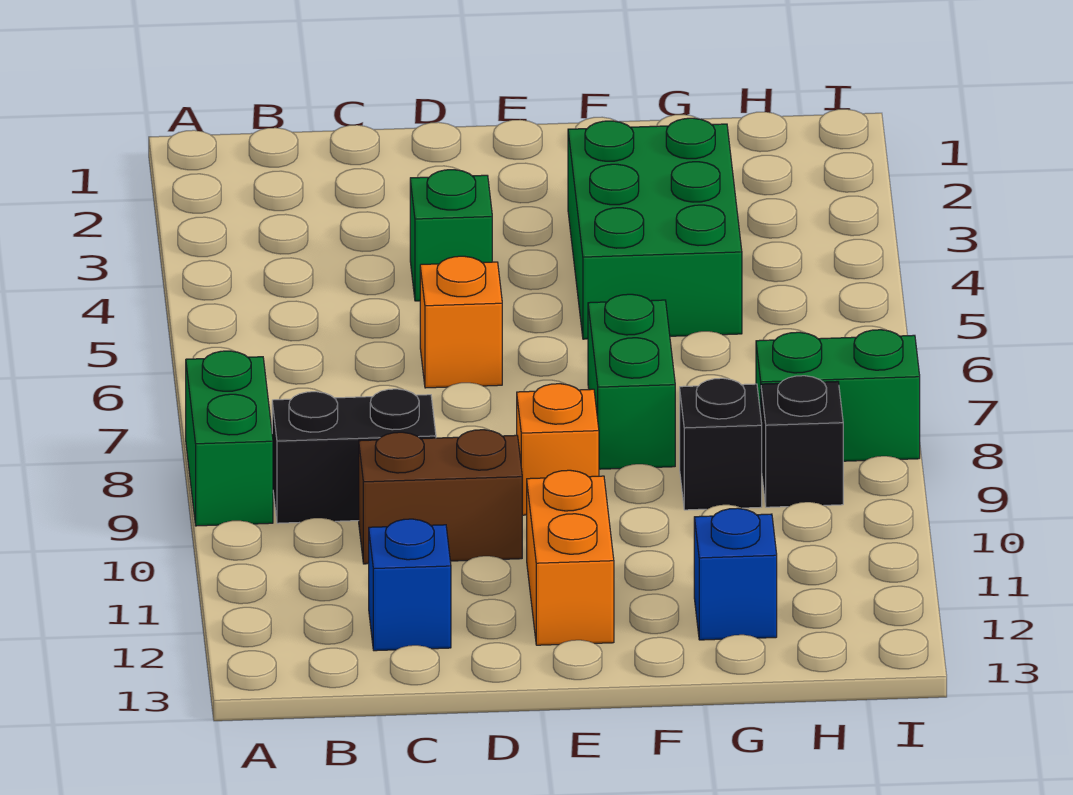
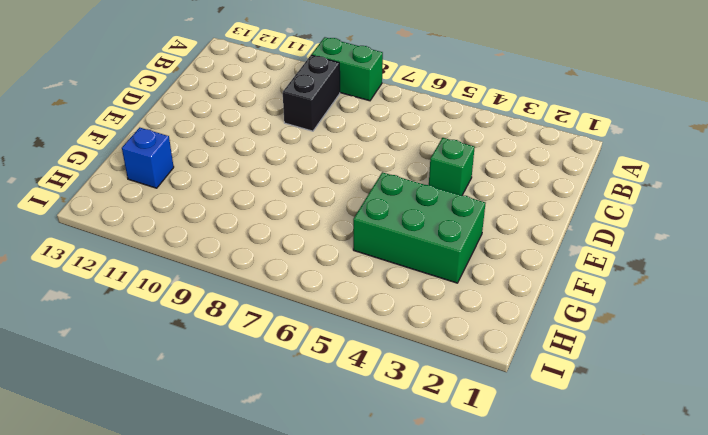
none -> brown brick C10:D10 level 1
none -> blue brick C12 level 1
none -> orange brick D6 level 1

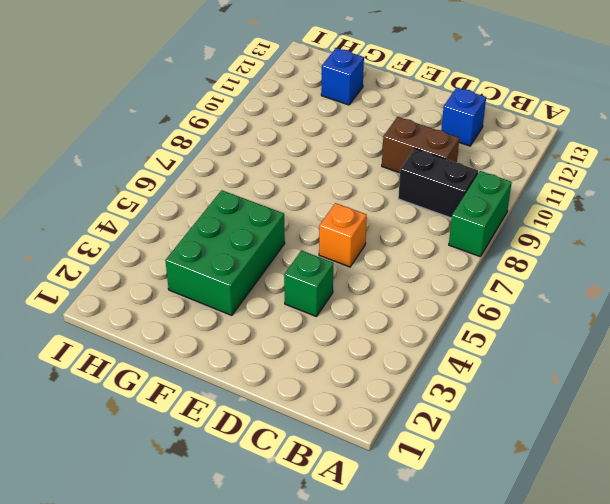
none -> orange brick E9 level 1
none -> orange brick E11:E12 level 1
none -> green brick F7:F8 level 1

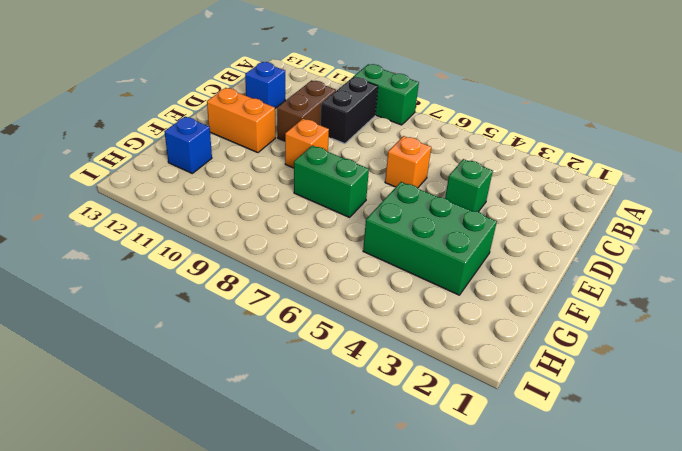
none -> black brick G9 level 1
none -> green brick H8:I8 level 1
none -> black brick H9 level 1

